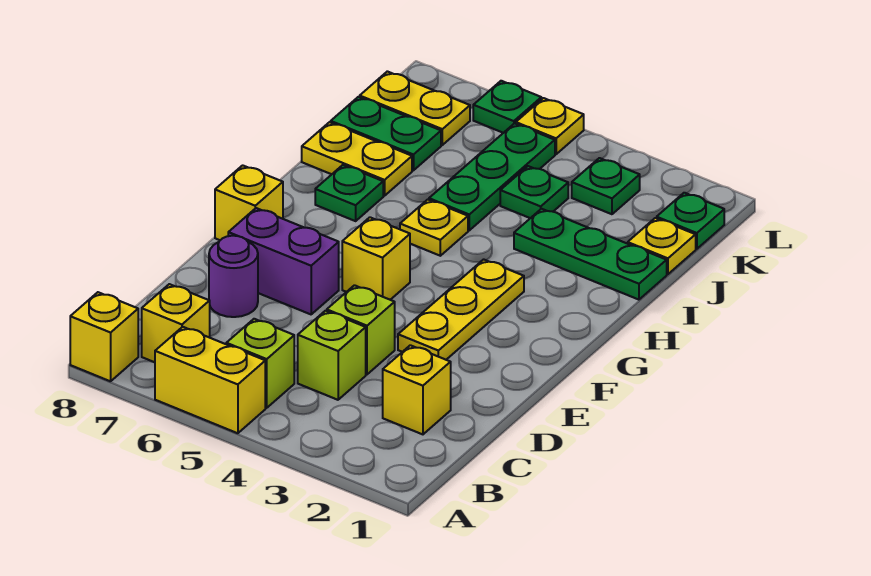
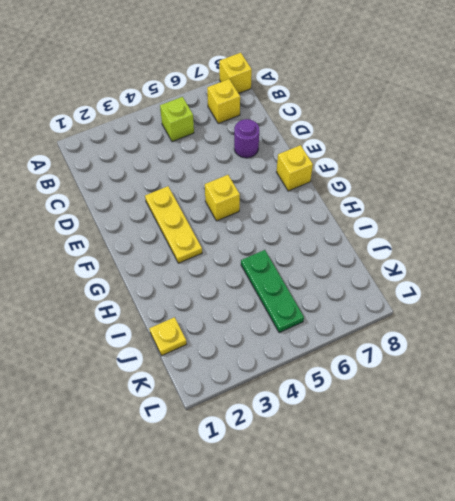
none -> yellow brick A5:A6 level 1
none -> yellow brick C2 level 1
none -> lime brick C4 level 1

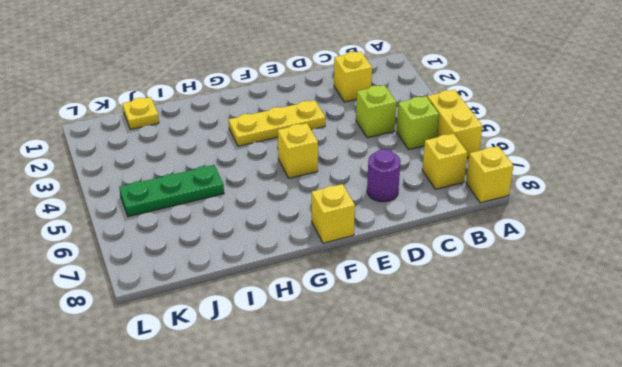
none -> lime brick D4 level 1
none -> purple brick E6:E7 level 1
none -> yellow plate H5 level 1

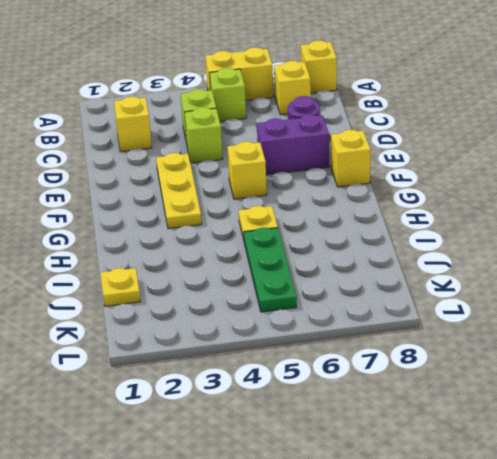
none -> green plate H7 level 1
none -> green plate I1:I3 level 1
none -> yellow plate I7:I8 level 1

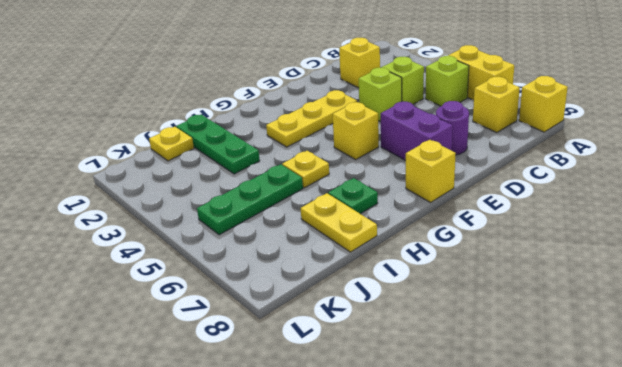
none -> green plate J4 level 1
none -> green plate J7:J8 level 1
none -> green plate K1 level 1

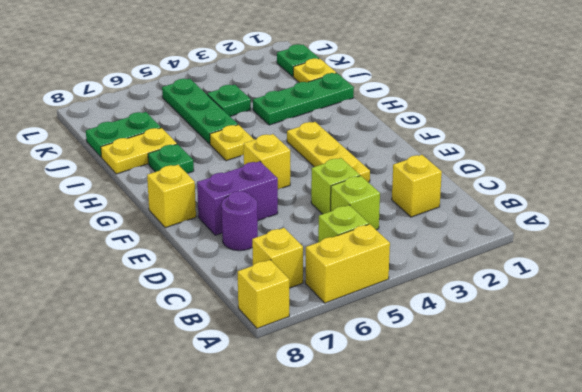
none -> green plate K3 level 1
none -> yellow plate K7:K8 level 1
none -> yellow plate L5 level 1

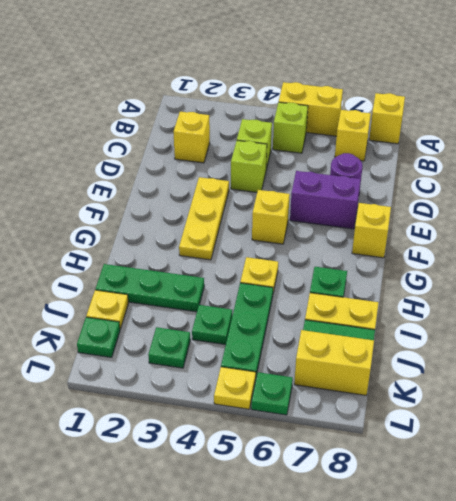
yellow brick K7:K8 level 1 -> yellow plate K7:K8 level 1

